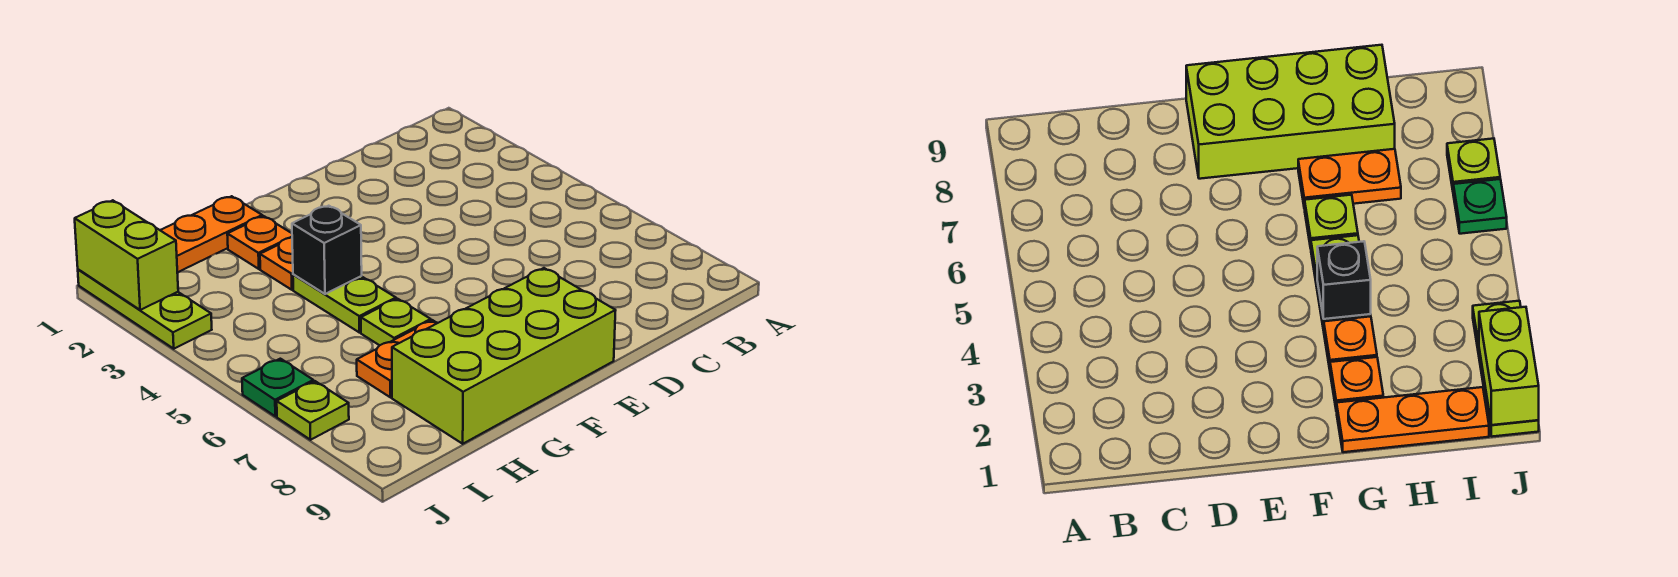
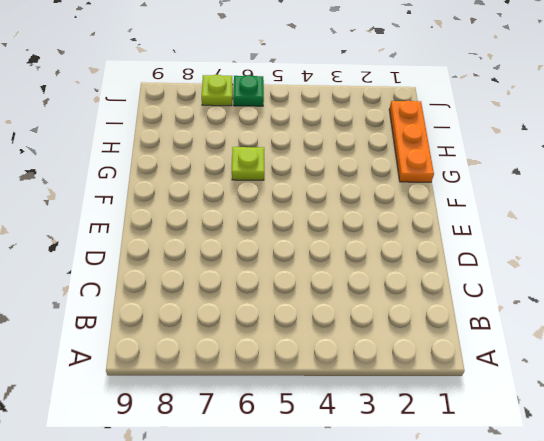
none -> lime brick E8:H9 level 1
none -> orange plate G2 level 1
none -> orange plate G3 level 1

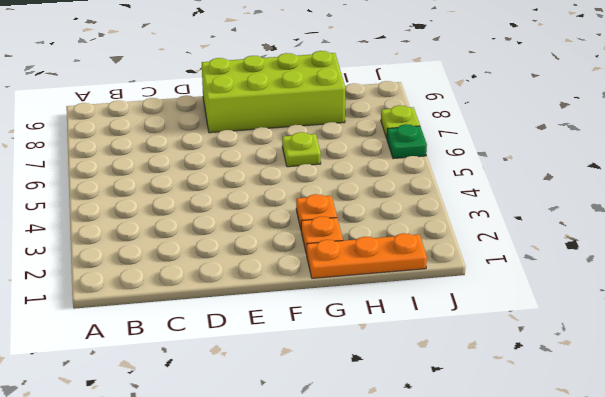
none -> lime plate G4:G5 level 1
none -> orange plate G7:H7 level 1
none -> lime plate J1:J3 level 1

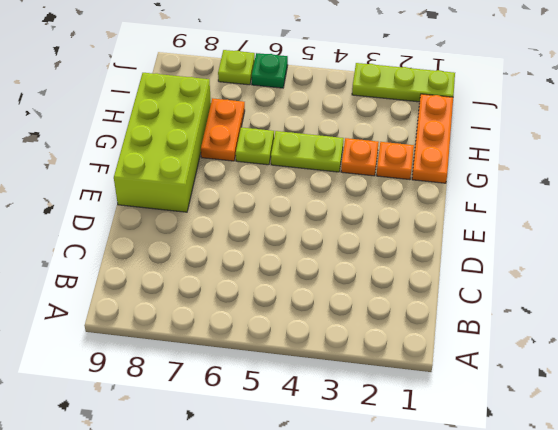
none -> black brick G4 level 2
none -> lime brick J1:J2 level 2

